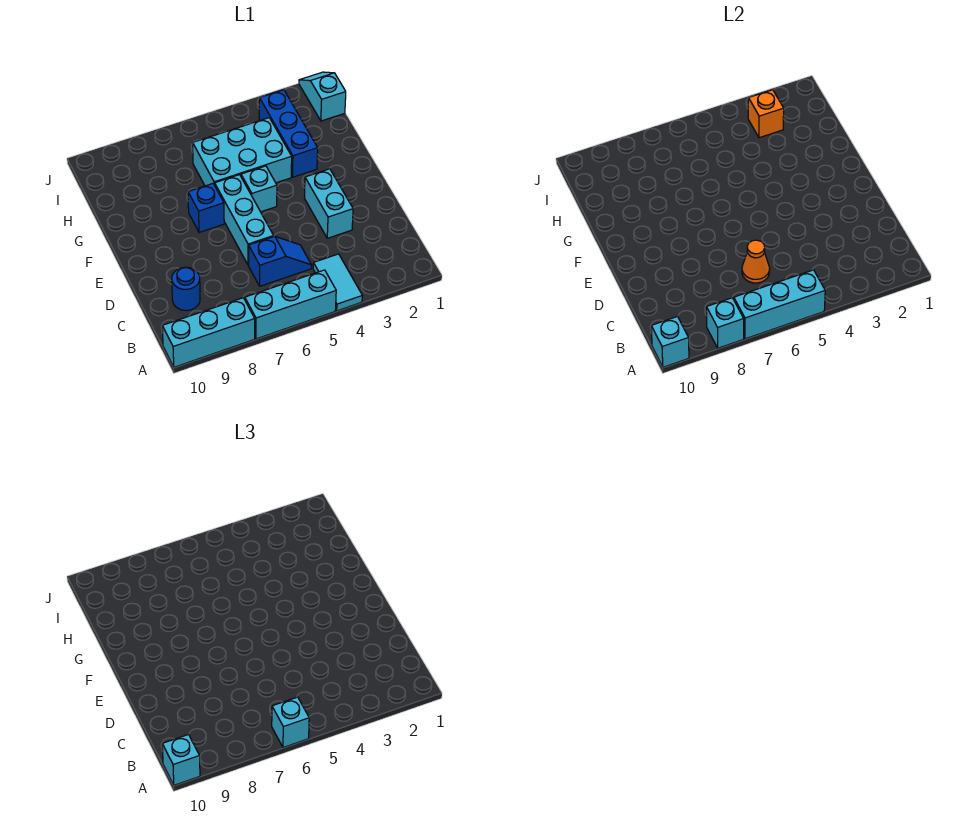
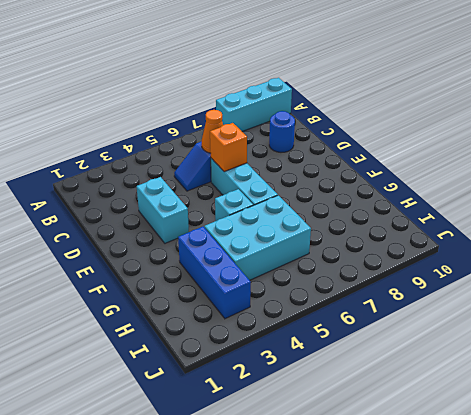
orange brick D6 level 2 -> orange brick I3 level 2
none -> cyan tile A4:B4 level 1
none -> cyan brick A5:A7 level 1
none -> blue brick F7 level 1

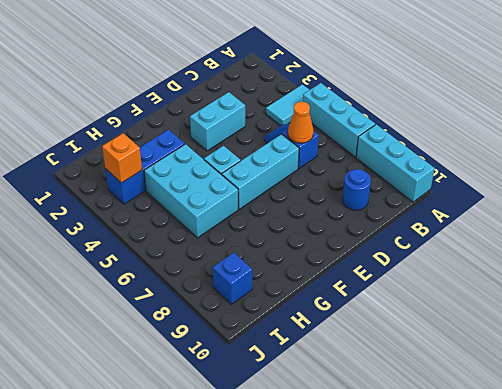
blue brick I9 level 1 -> blue brick F7 level 1
none -> cyan slope I1:J1 level 1 top I
none -> cyan brick A5:A7 level 2
none -> cyan brick A8 level 2

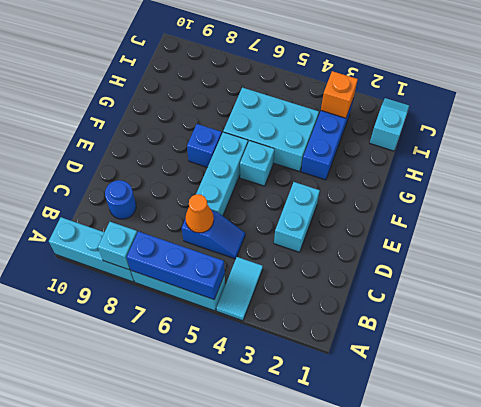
blue brick A5:A7 level 2 -> cyan brick A5:A7 level 2
none -> cyan brick A10 level 2
none -> cyan brick A6 level 3
none -> cyan brick A10 level 3

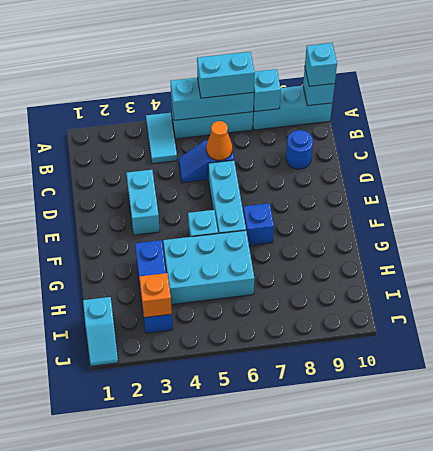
cyan brick A6:A7 level 3 -> cyan brick A6 level 3

